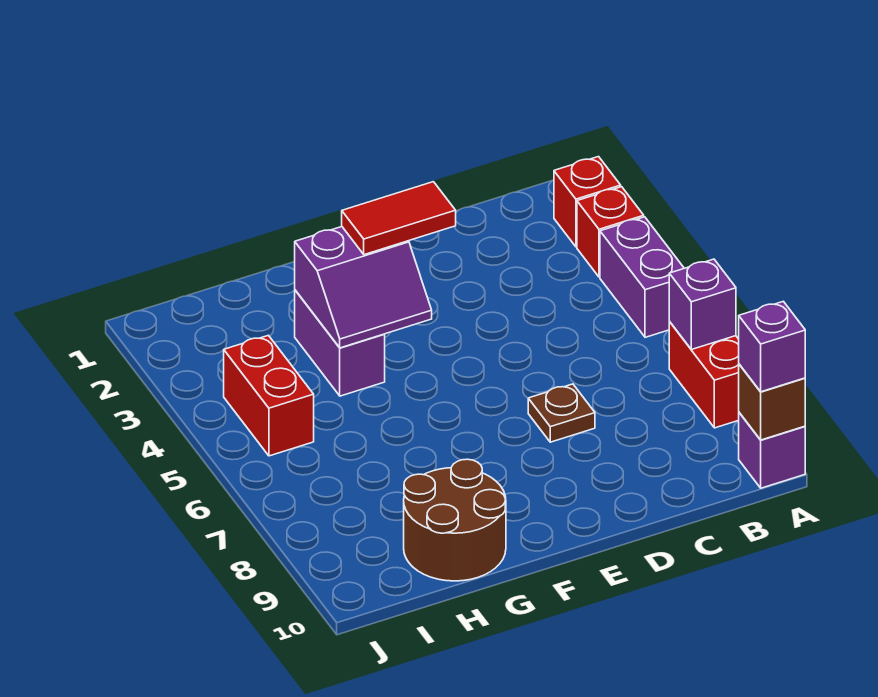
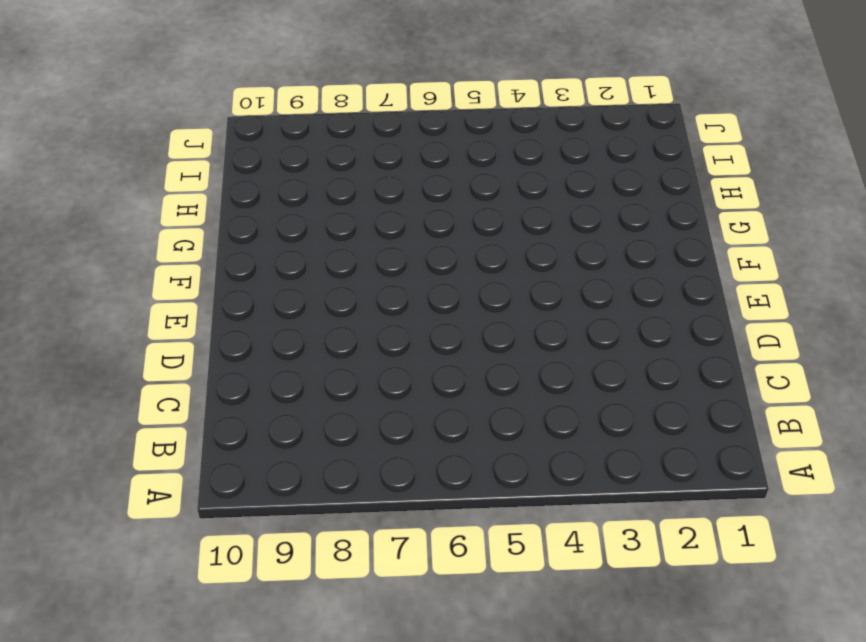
none -> red brick A2 level 1
none -> red brick A3 level 1
none -> purple brick A4:A5 level 1

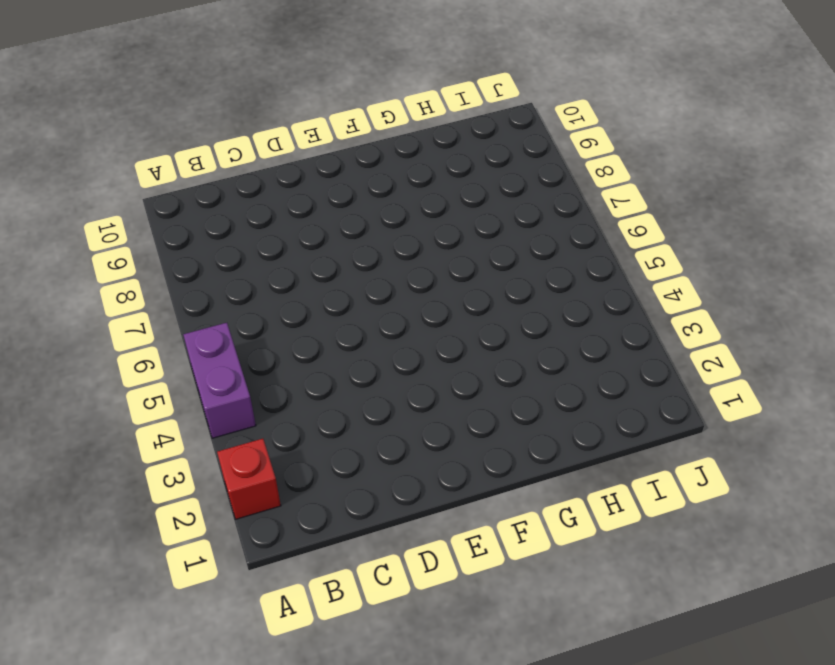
none -> red brick A3 level 1
none -> red brick A7:A8 level 1
none -> purple brick A10 level 1

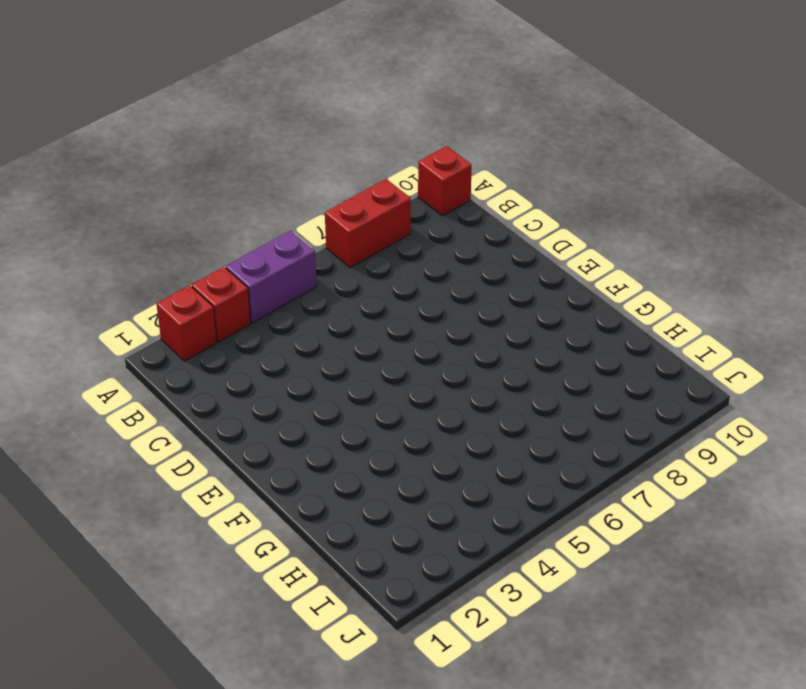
red brick A10 level 1 -> purple brick A10 level 1
none -> brown plate D7 level 1
none -> purple brick G3:G4 level 1
none -> brown round brick G9:H10 level 1

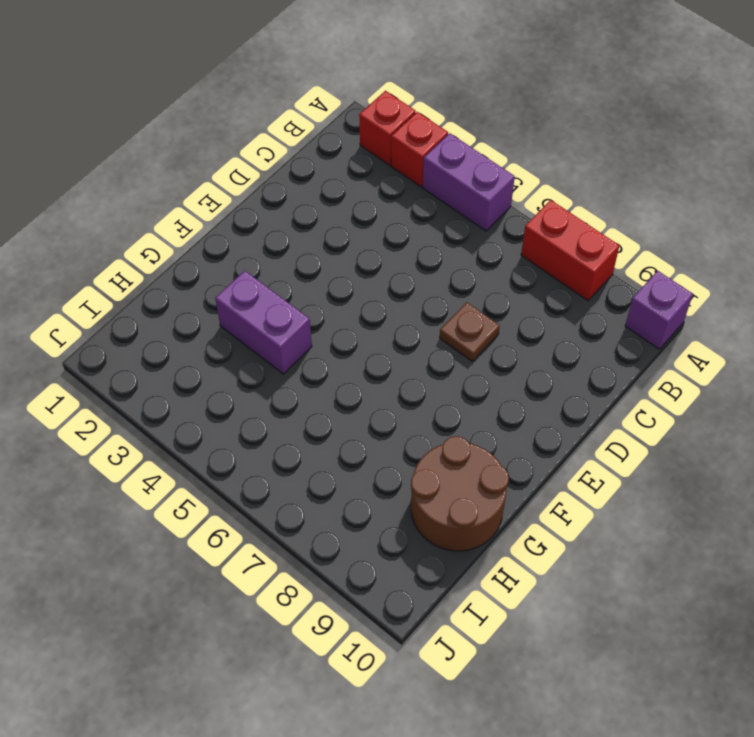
none -> red brick I4:I5 level 1
none -> purple brick A7 level 2
none -> brown brick A10 level 2

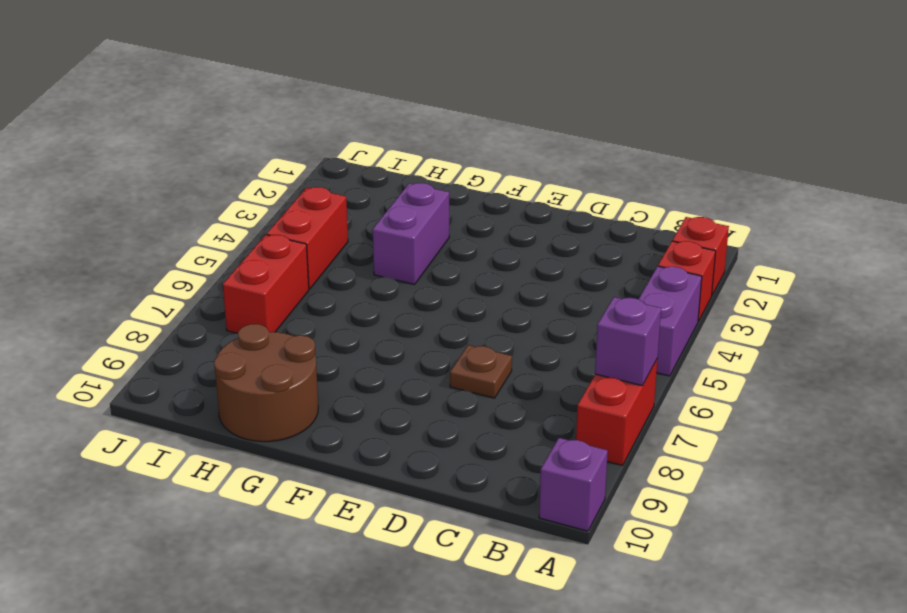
red brick I6:I7 level 1 -> none
none -> brown brick A10 level 2
none -> purple slope F3:G4 level 2 top 3
none -> purple brick A10 level 3

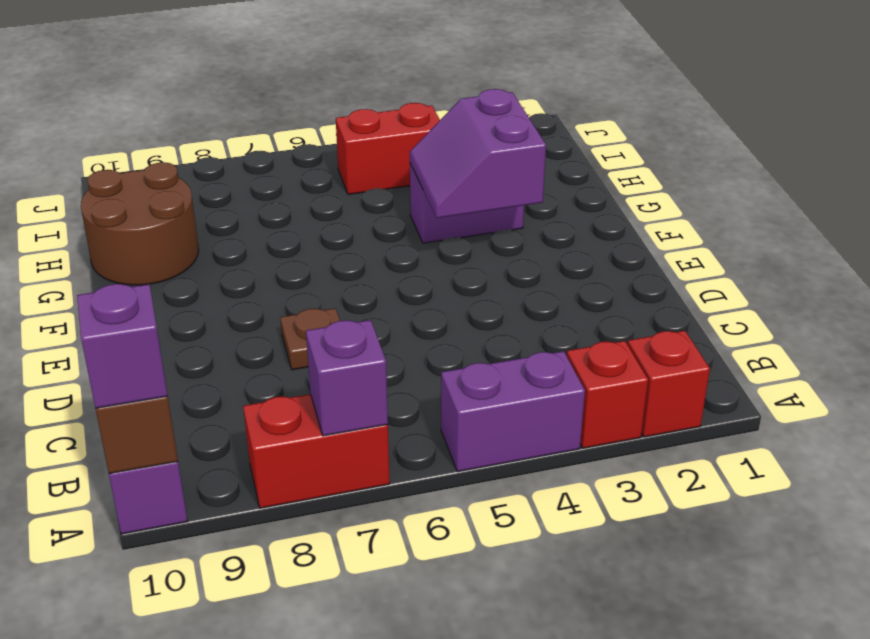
none -> red tile E3:F3 level 3

